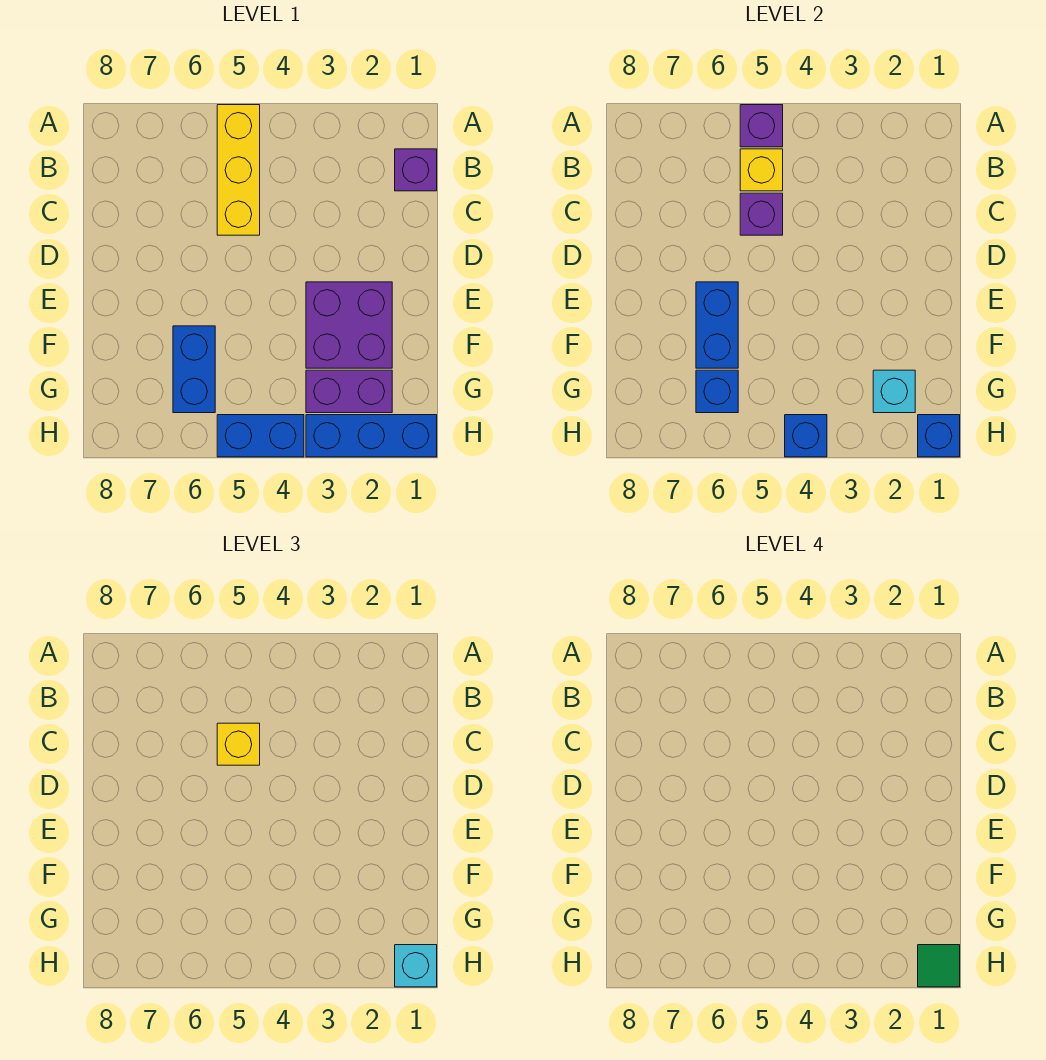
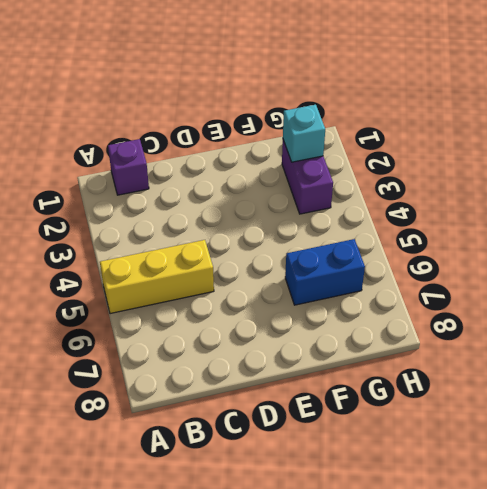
none -> purple brick E2:F3 level 1
none -> blue brick H1:H3 level 1
none -> blue brick H4:H5 level 1

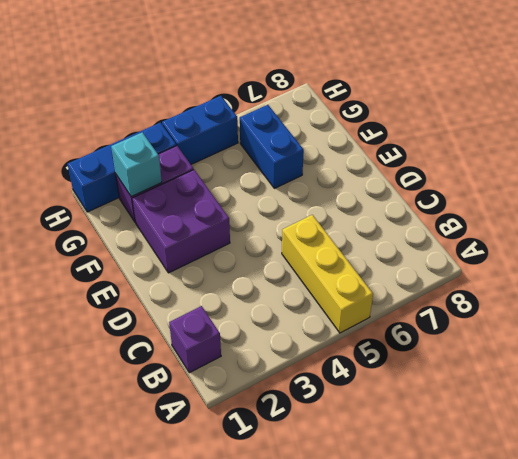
none -> purple brick A5 level 2
none -> yellow brick B5 level 2
none -> purple brick C5 level 2

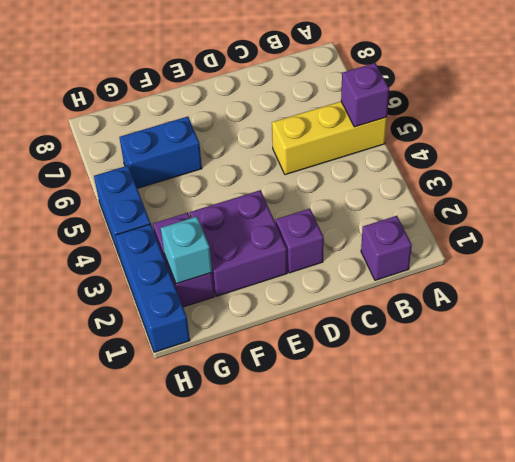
purple brick D2 level 1 -> purple brick C5 level 2
none -> yellow brick B5 level 2
none -> blue brick E6:F6 level 2
none -> blue brick G6 level 2

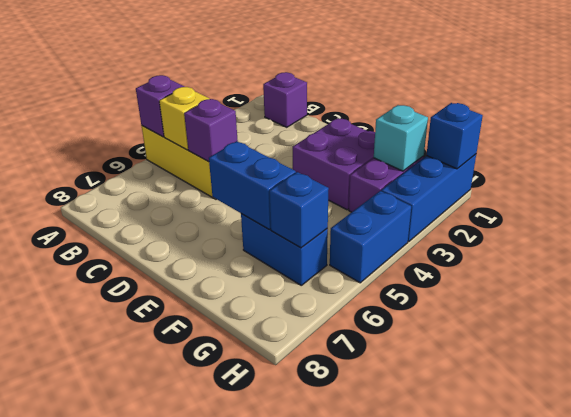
none -> blue brick H4 level 2
none -> yellow brick C5 level 3
none -> cyan brick H1 level 3

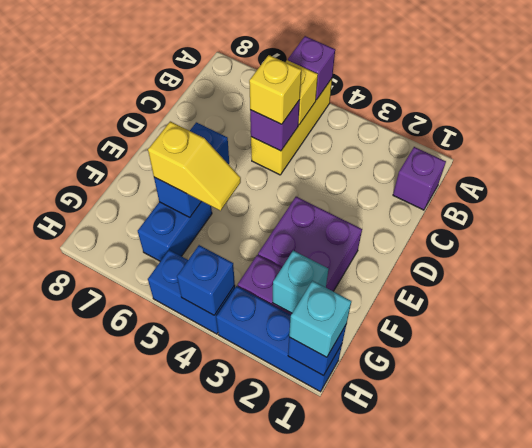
yellow slope F5:F6 level 3 top 6 -> none
none -> blue brick G6 level 2
none -> green tile H1 level 4

